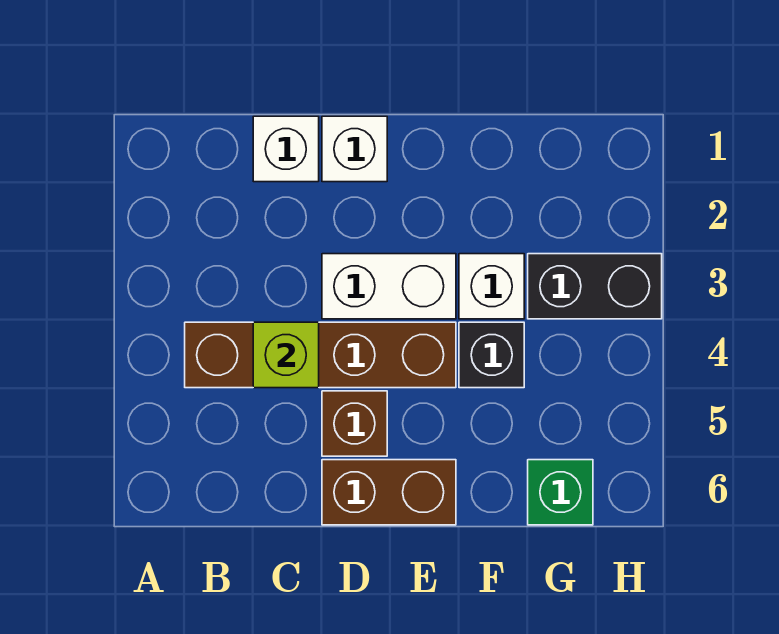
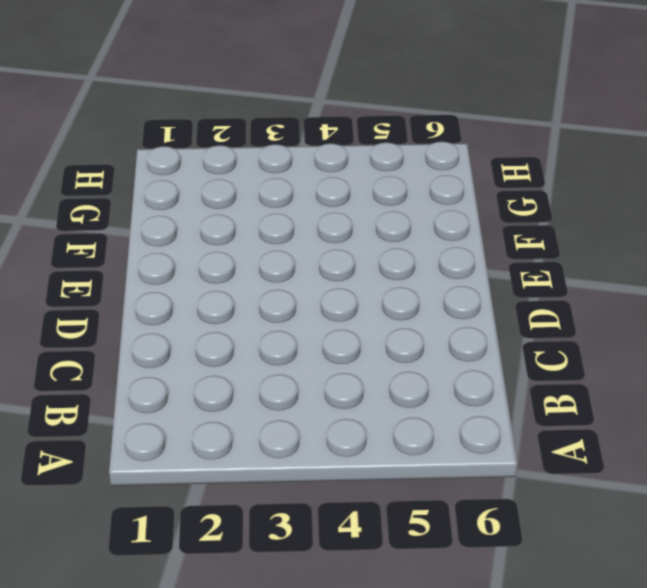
none -> brown brick B4:E4 level 1
none -> white brick C1 level 1

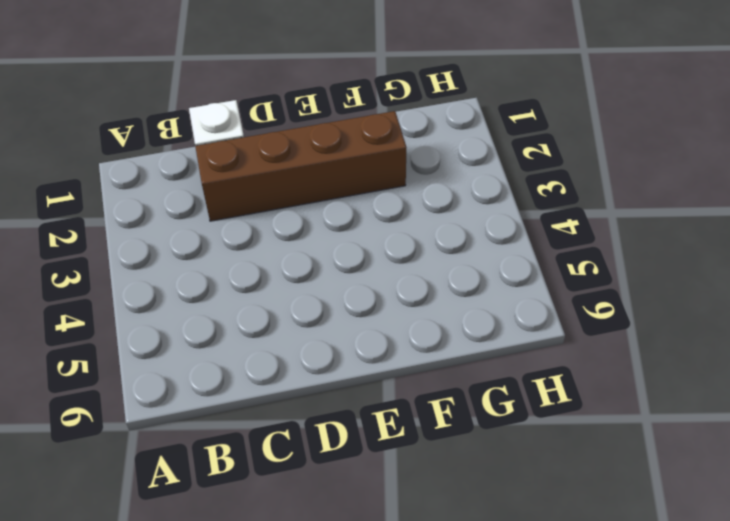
brown brick C2:F2 level 1 -> brown brick B4:E4 level 1
none -> white brick D1 level 1
none -> white brick D3:E3 level 1

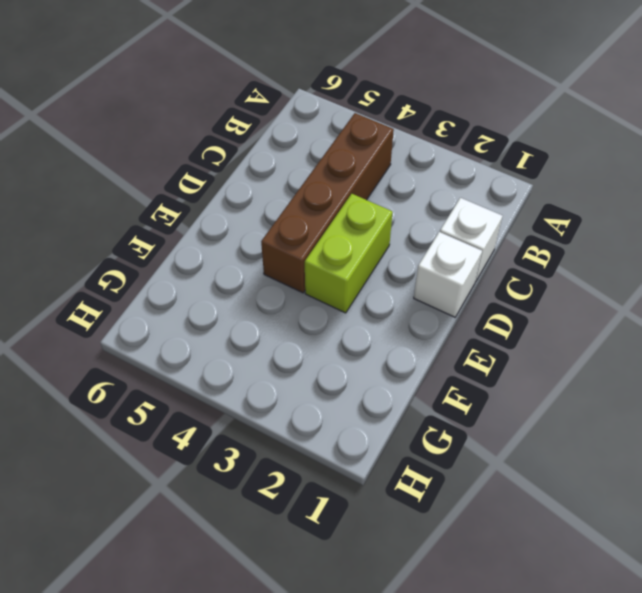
lime brick D3:E3 level 1 -> white brick D3:E3 level 1
none -> brown brick D5 level 1
none -> brown brick D6:E6 level 1

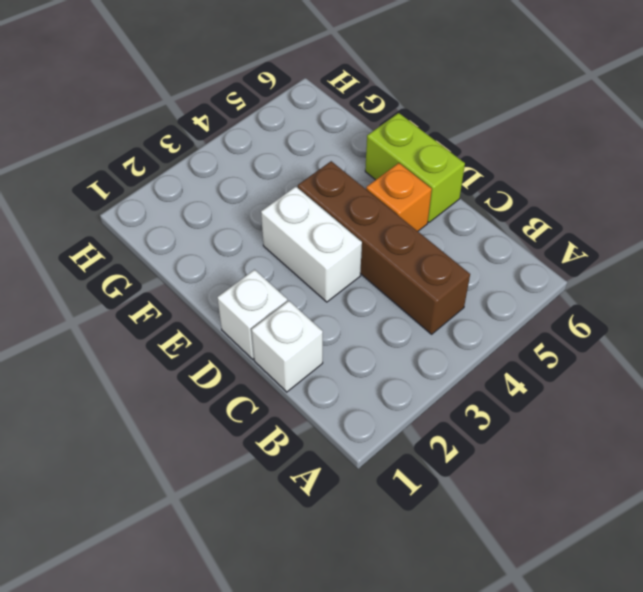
orange brick D5 level 1 -> brown brick D5 level 1
lime brick D6:E6 level 1 -> brown brick D6:E6 level 1
none -> white brick F3 level 1
none -> black brick F4 level 1

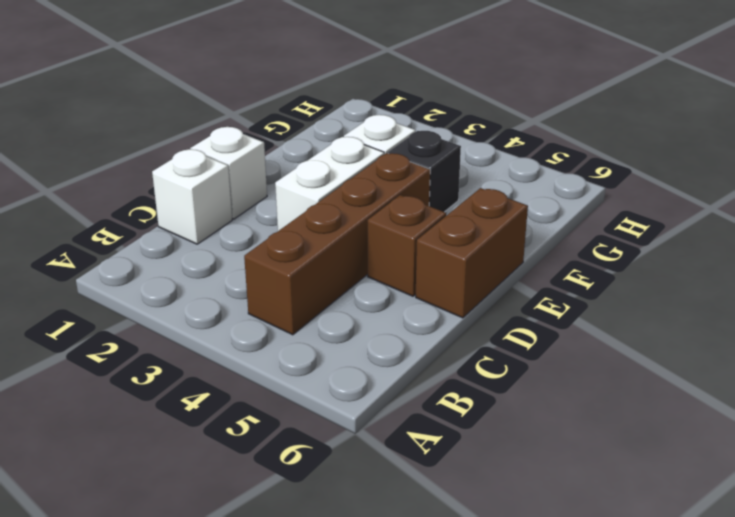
none -> black brick G3:H3 level 1
none -> green brick G6 level 1

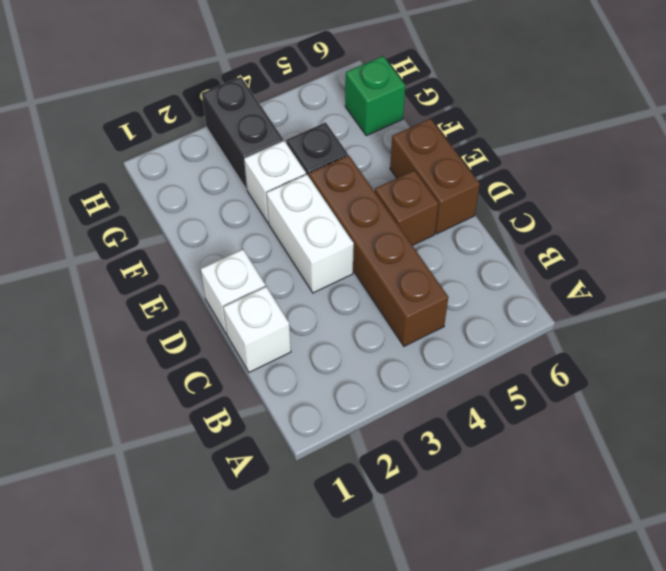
none -> lime brick C4 level 2

